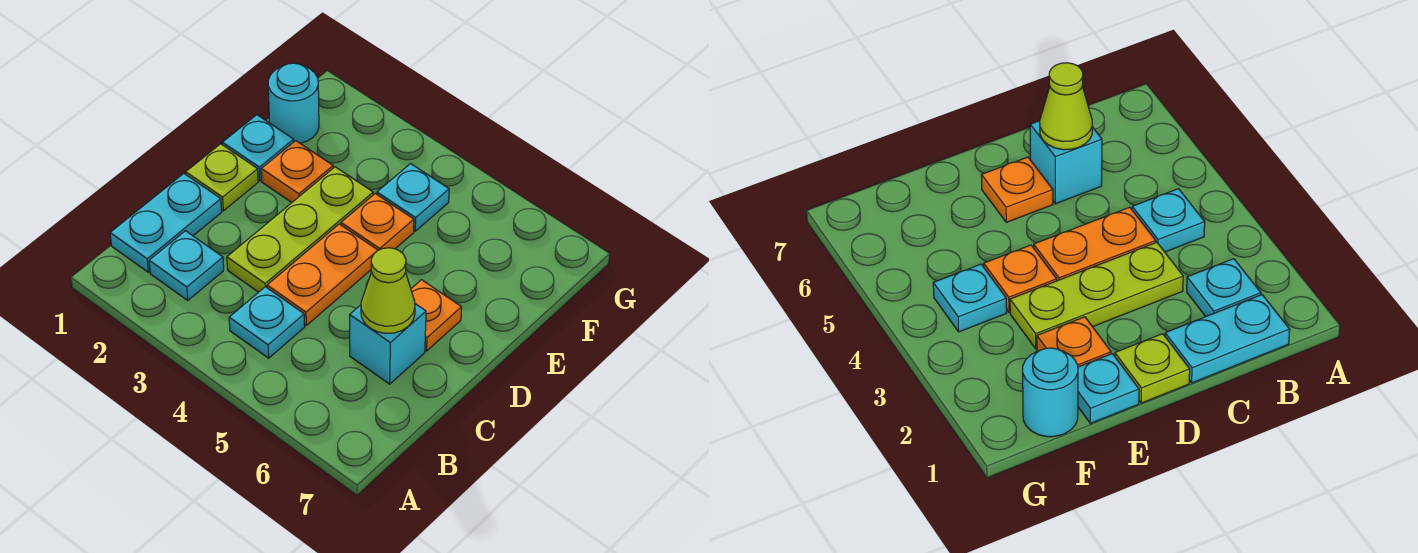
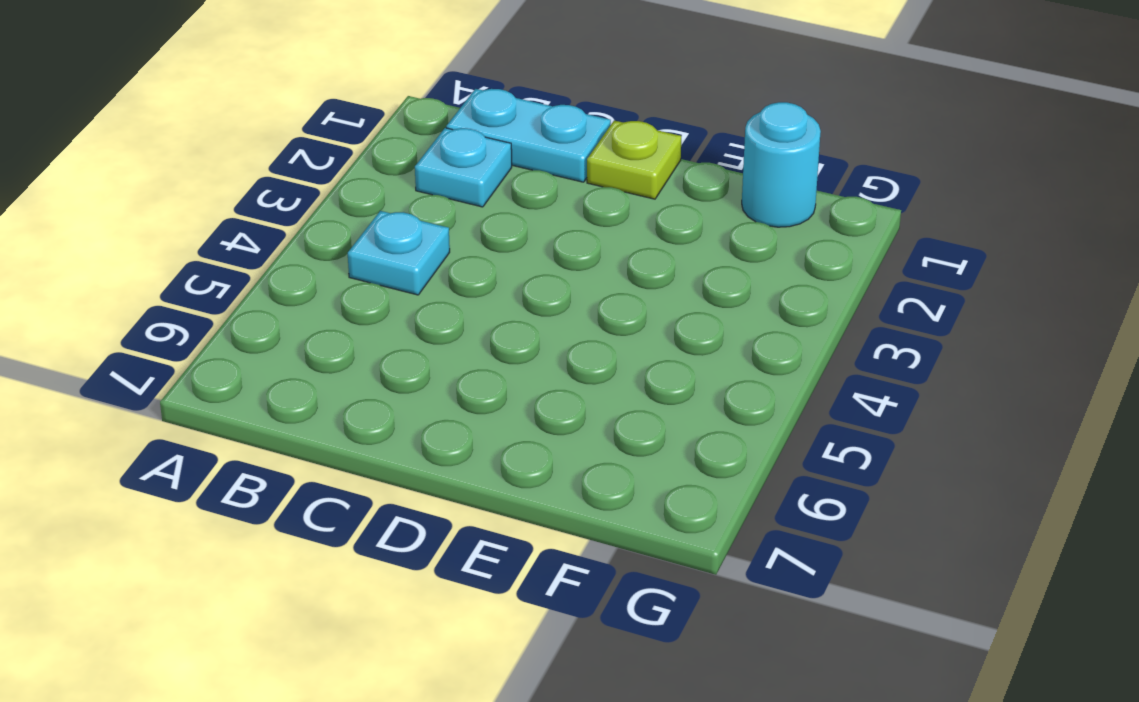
none -> lime plate C3:E3 level 1
none -> orange plate C4:D4 level 1
none -> cyan brick C6 level 1

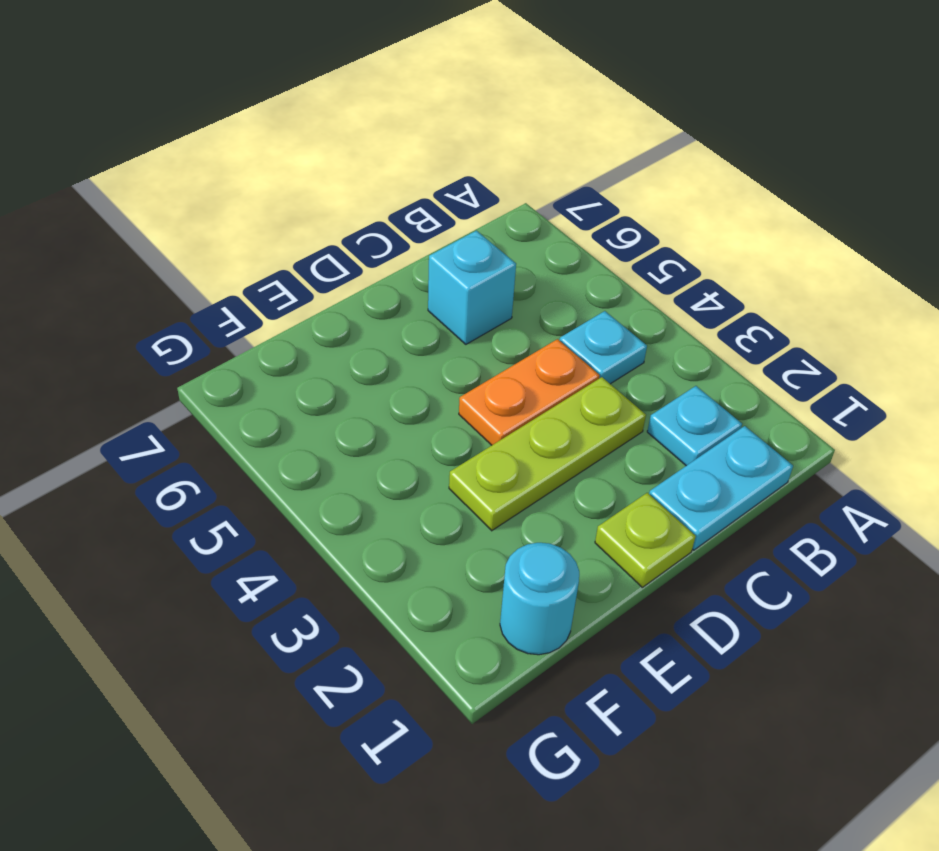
none -> orange plate D6 level 1
none -> cyan plate E1 level 1
none -> orange plate E2 level 1

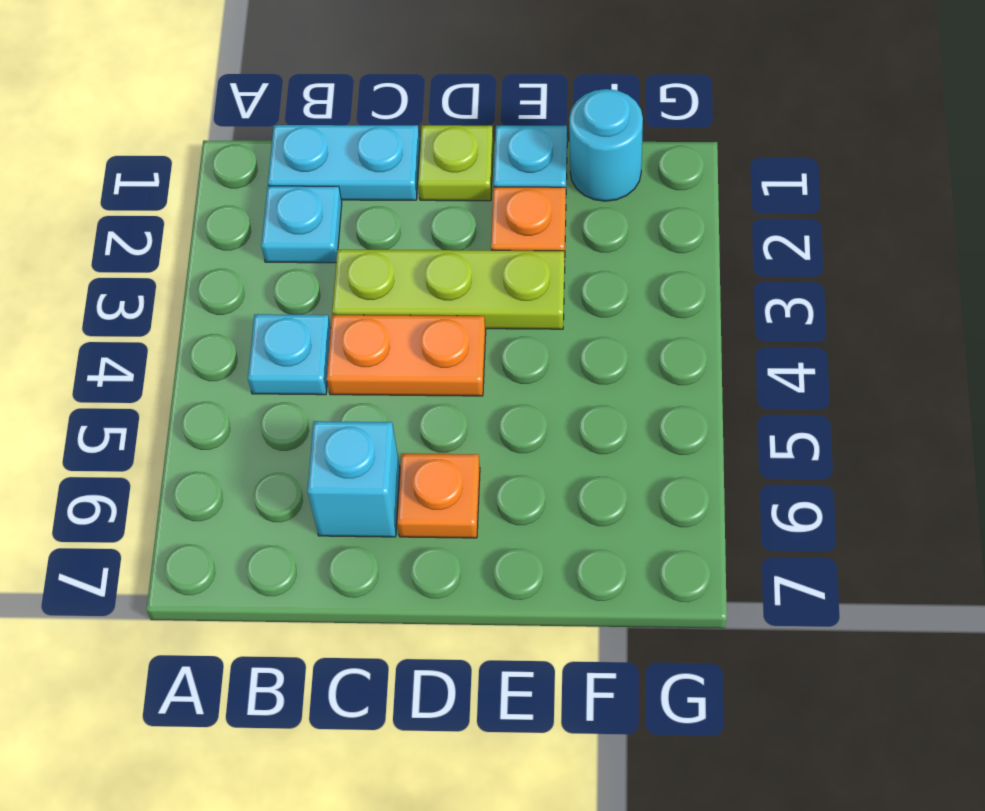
none -> orange plate E4 level 1
none -> cyan plate F4 level 1
none -> lime cone C6 level 2

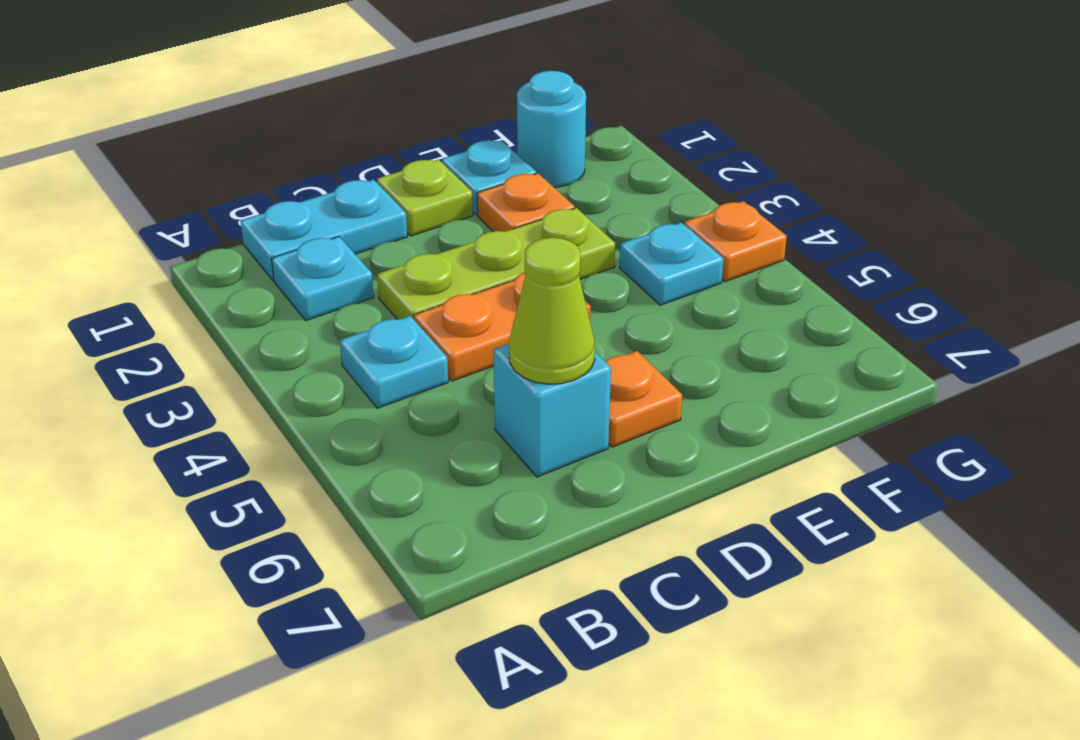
orange plate G4 level 1 -> orange plate E4 level 1

